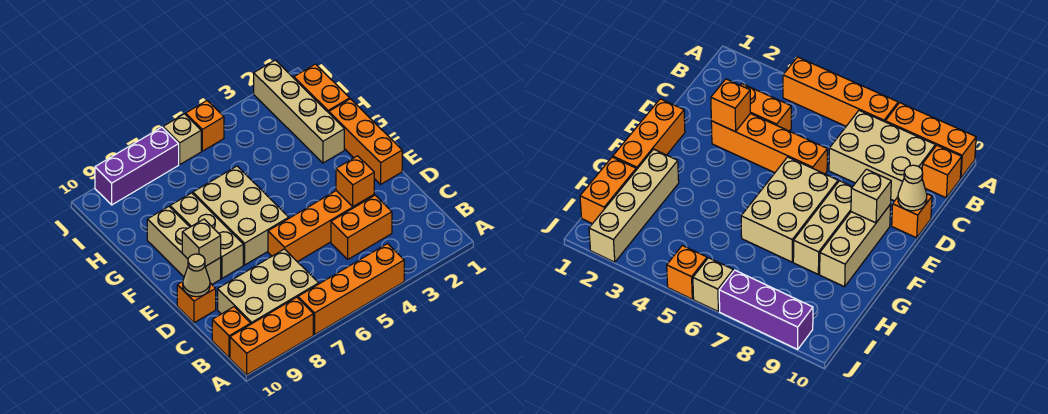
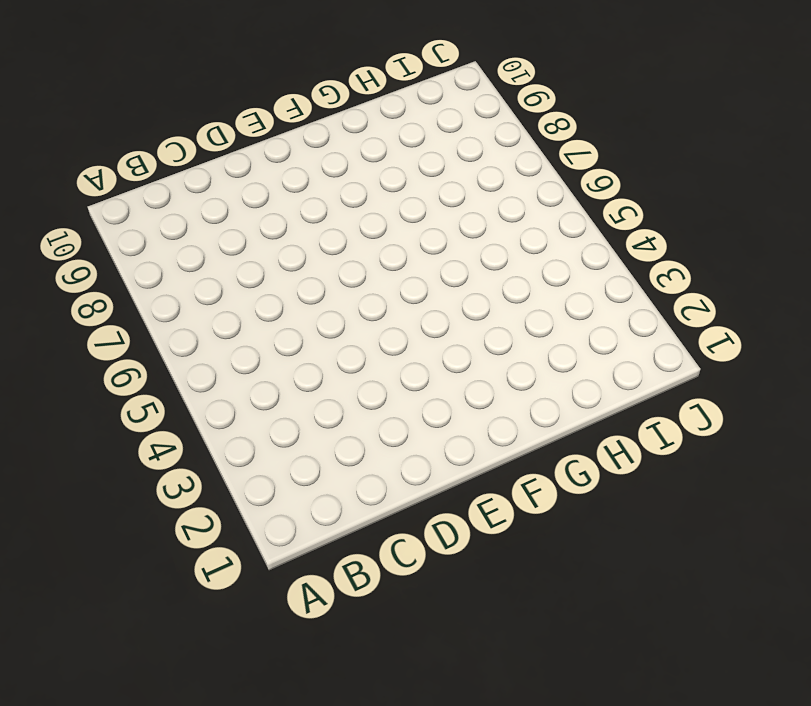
none -> orange brick A4:A7 level 1
none -> orange brick A8:A10 level 1
none -> tan brick B7:C9 level 1

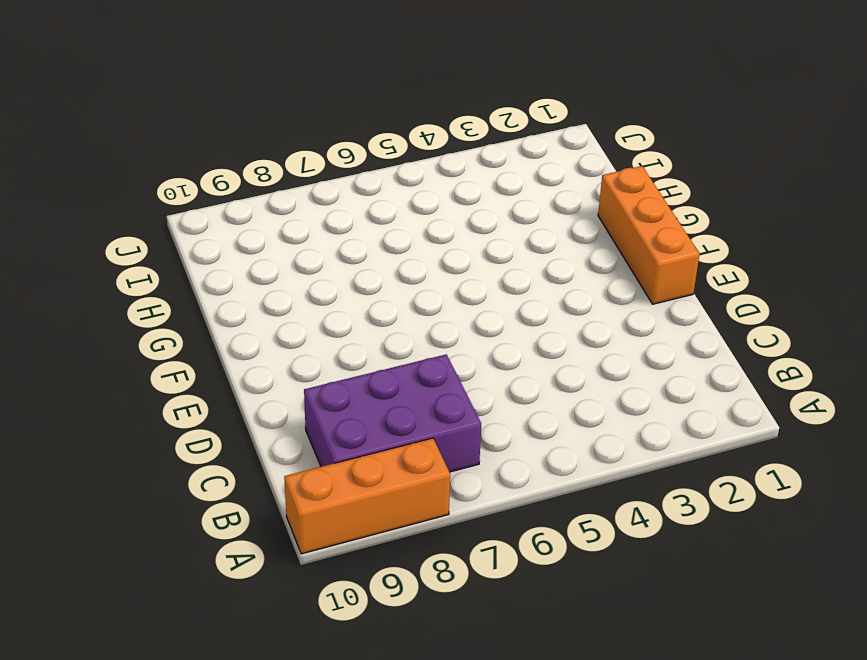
purple brick B7:C9 level 1 -> tan brick B7:C9 level 1
none -> orange brick A4:A7 level 1
none -> orange brick B10 level 1
none -> orange brick C3:C4 level 1

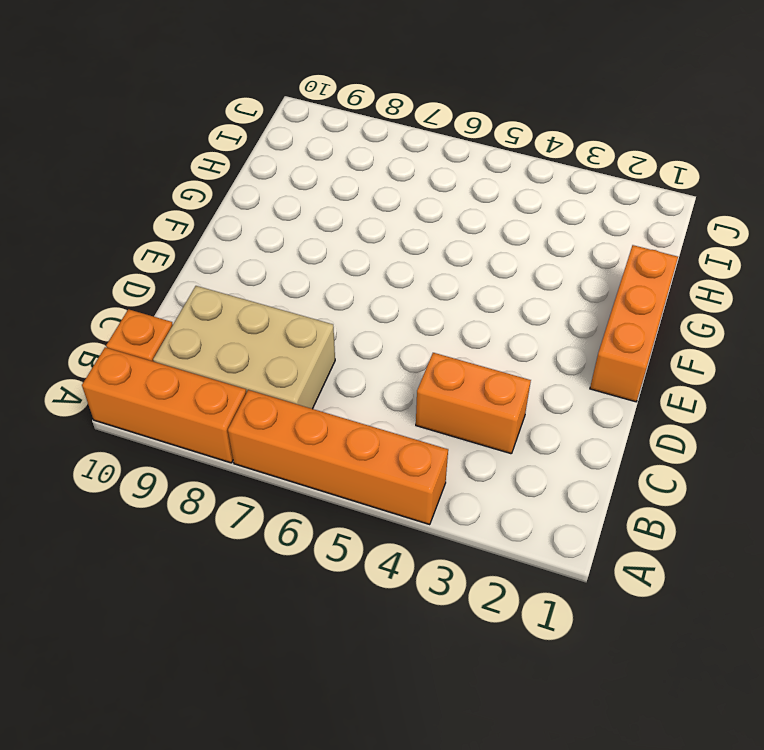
none -> orange brick D3:D6 level 1
none -> orange brick D10 level 1
none -> tan brick E6:G7 level 1

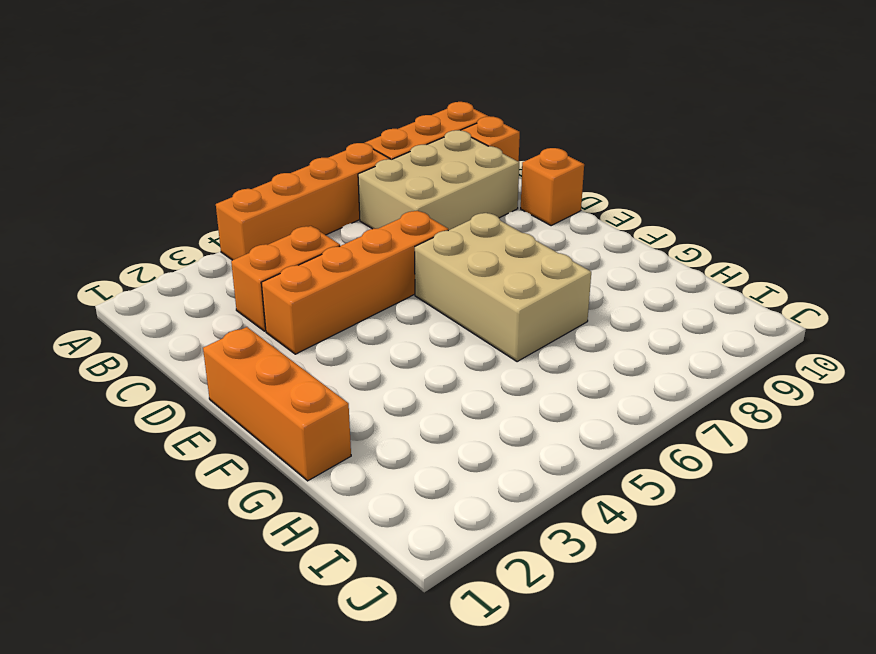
none -> tan brick E8:G8 level 1
none -> tan brick E9:G9 level 1
none -> tan brick G2:J2 level 1

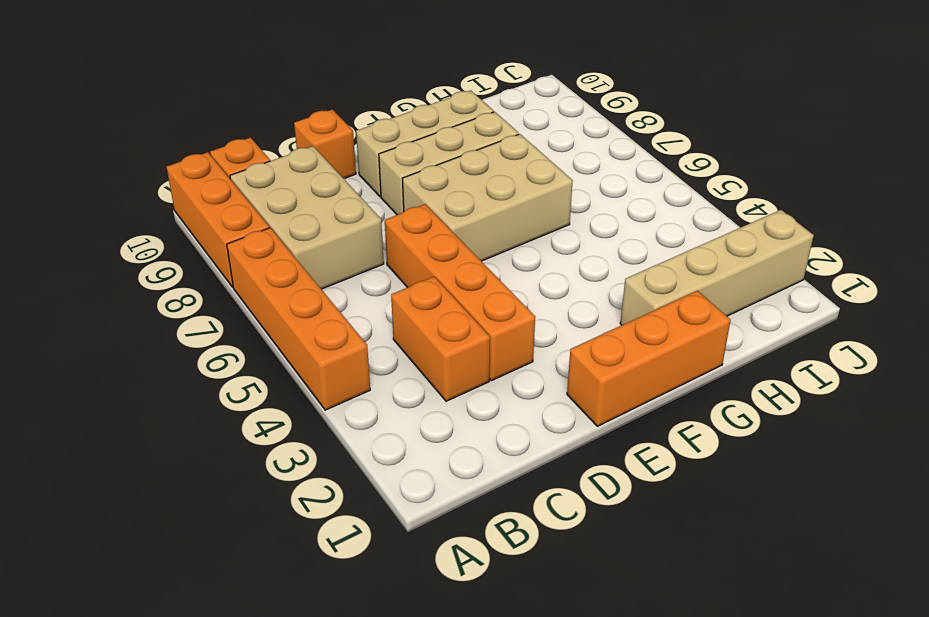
none -> orange brick H1:I1 level 1
none -> orange brick J5 level 1
none -> tan brick J6 level 1

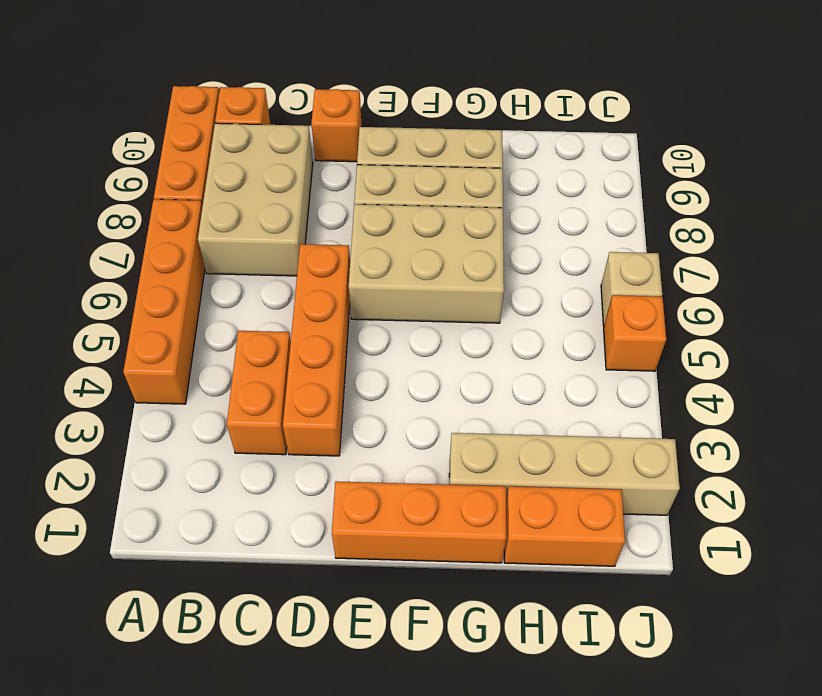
none -> purple brick J7:J9 level 1
none -> orange brick D3 level 2
none -> tan cone D10 level 2

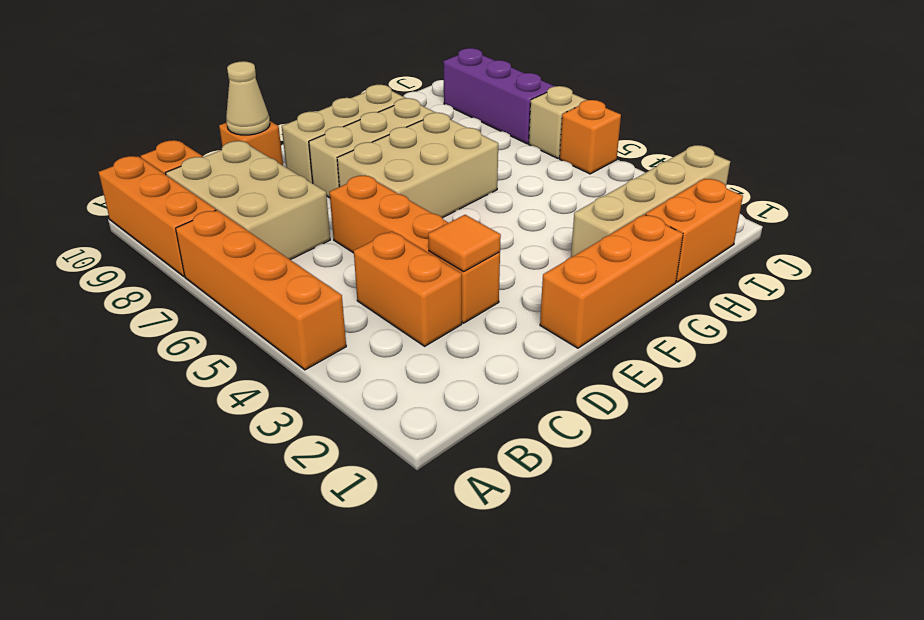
orange tile D3 level 2 -> orange brick D3 level 2
none -> tan brick E9 level 2

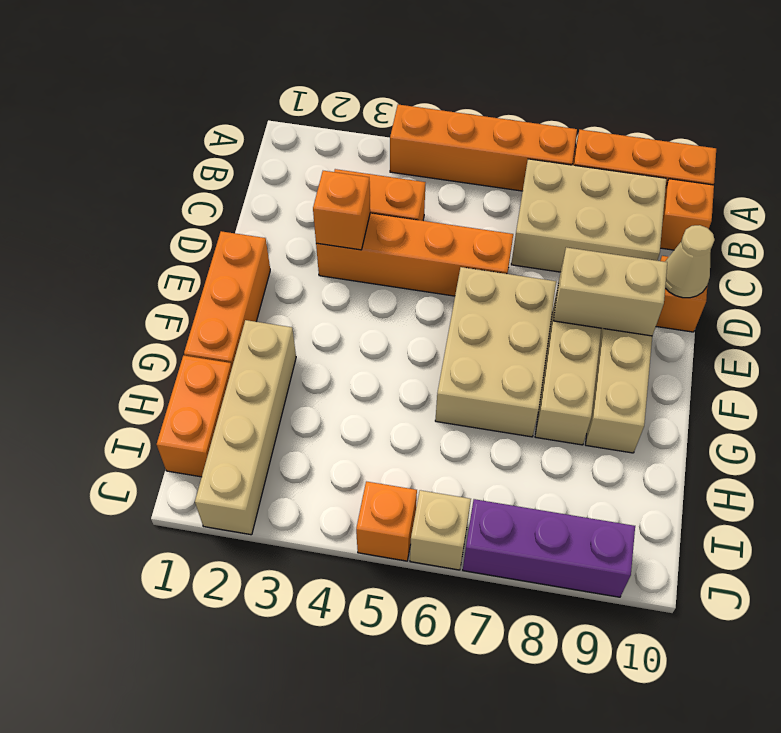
tan brick E8:E9 level 2 -> tan brick E9 level 2

